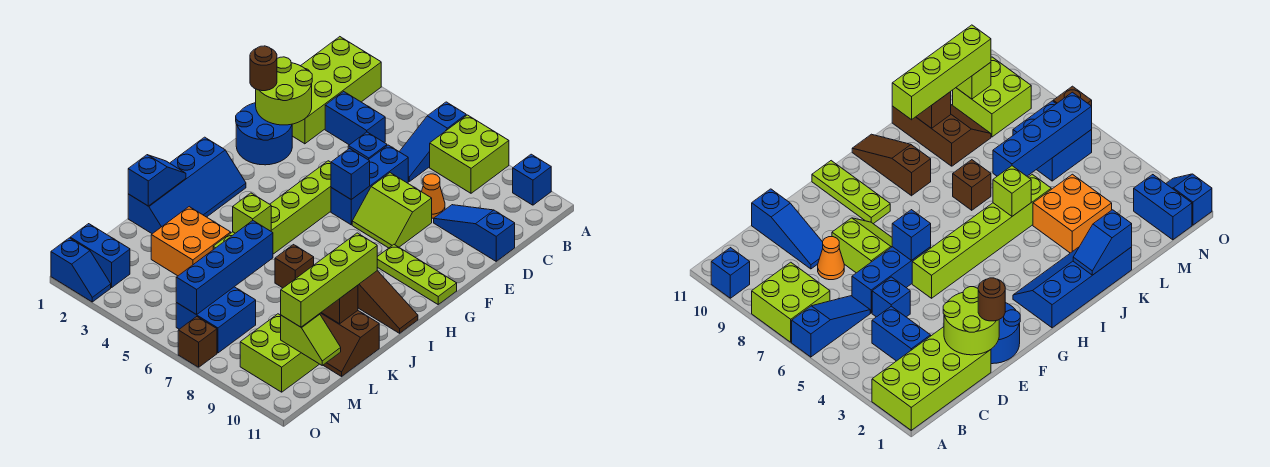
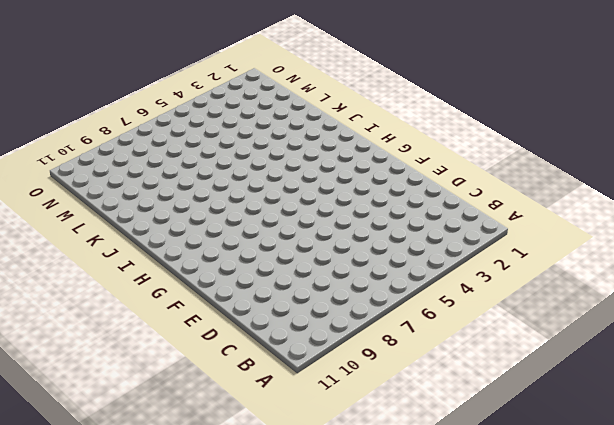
none -> lime brick A1:D2 level 1
none -> blue slope A6:C6 level 1 top A
none -> lime brick A7:B8 level 1
none -> blue brick A10 level 1

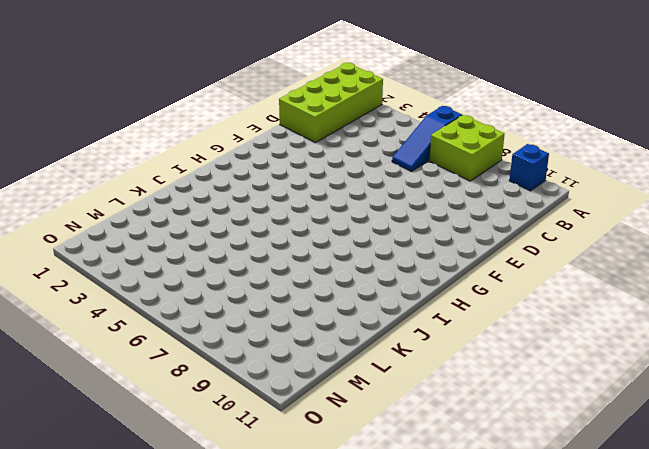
none -> blue brick C3:C4 level 1
none -> blue brick D5 level 1
none -> blue brick D6:F6 level 1
none -> orange cone D8 level 1

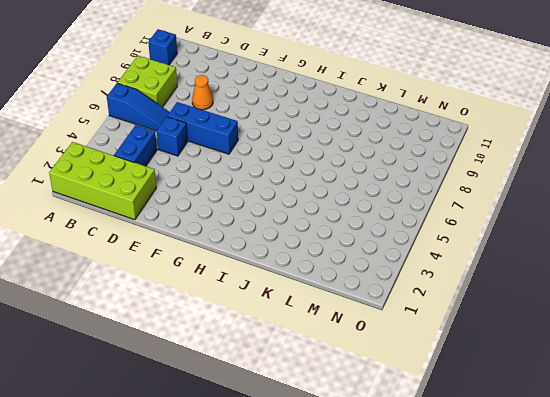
none -> blue slope D9:D11 level 1 top 11
none -> blue round brick E1:F2 level 1
none -> lime slope E7:F8 level 1 top E
none -> lime brick F5:K5 level 1

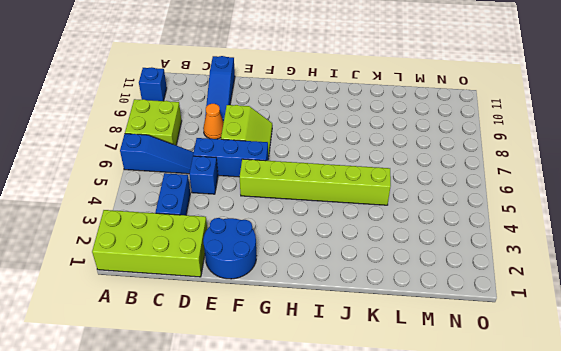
none -> lime plate G9:G11 level 1
none -> blue slope H1:K2 level 1 top 1
none -> brown slope I9:I11 level 1 top 9
none -> brown brick J7 level 1

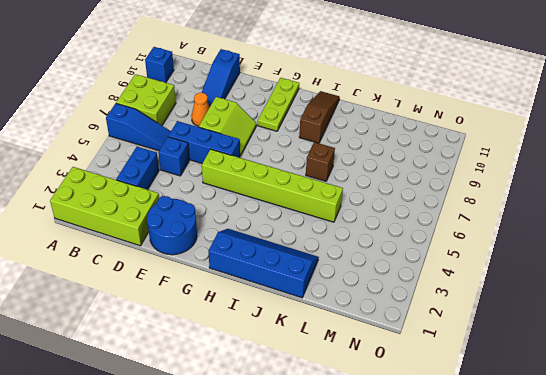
none -> orange brick K3:L4 level 1
none -> brown slope K9:L11 level 1 top K
none -> blue brick M6:N7 level 1
none -> lime brick M9:N10 level 1

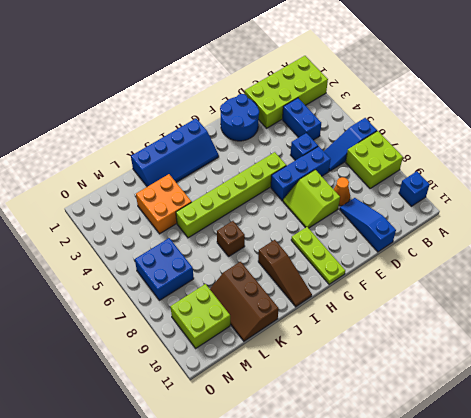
none -> blue brick N1:N2 level 1
none -> blue slope O1:O2 level 1 top 1
none -> brown brick O7 level 1
none -> lime round brick D1:E2 level 2

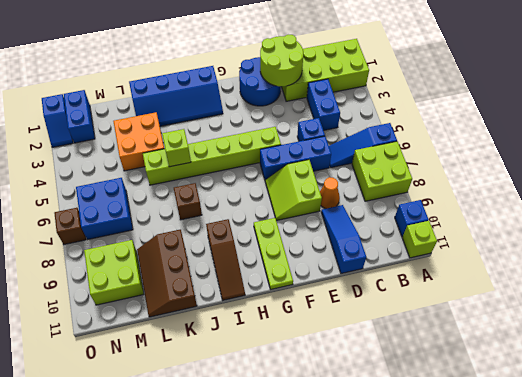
lime brick A11 level 1 -> none
none -> blue brick F6 level 2
none -> blue slope J1:K1 level 2 top K
none -> blue brick K6:N6 level 2
none -> brown brick K10 level 2

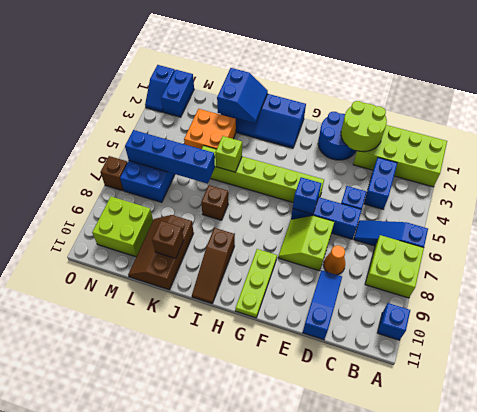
blue slope J1:K2 level 2 top K -> blue slope J1:K1 level 2 top K
none -> lime slope M10:M11 level 2 top 10
none -> brown round brick E1 level 3
none -> lime brick J10:M10 level 3

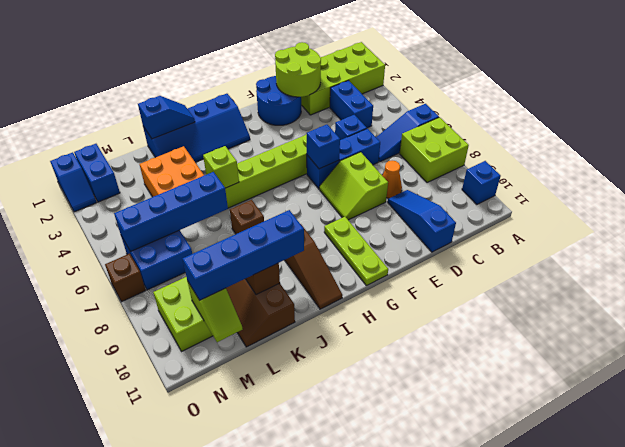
blue brick J10:M10 level 3 -> lime brick J10:M10 level 3
none -> brown round brick E1 level 3

